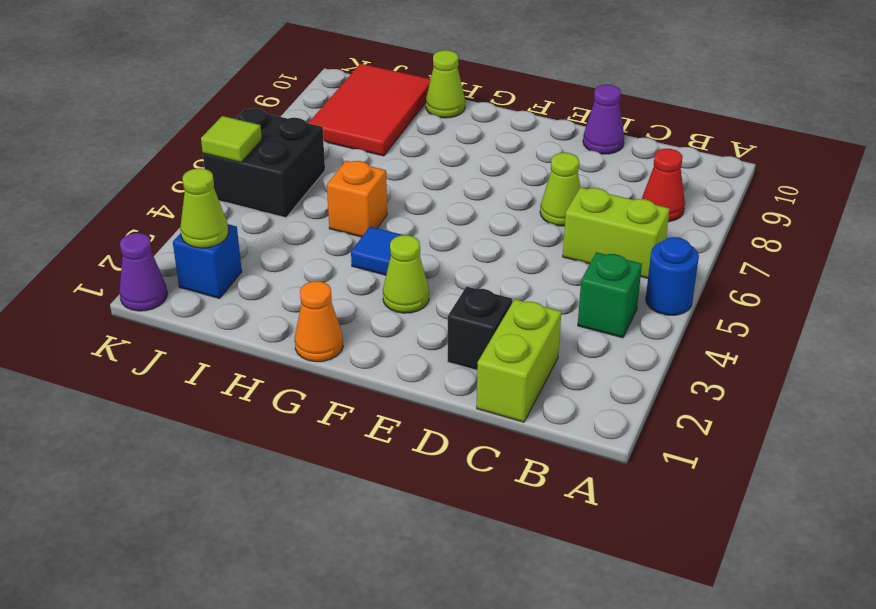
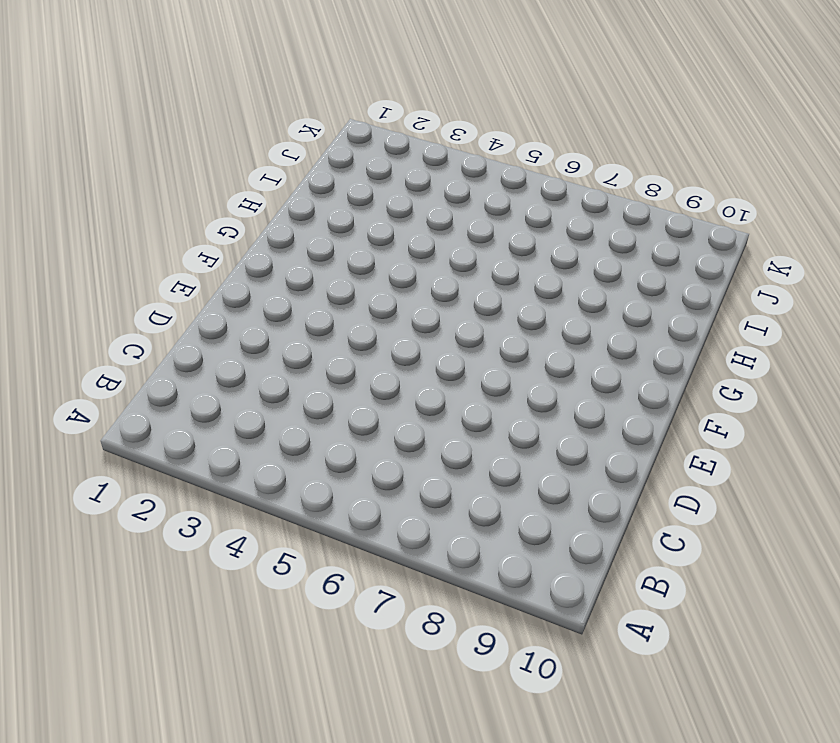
none -> blue round brick A5 level 1
none -> green brick B4 level 1
none -> lime brick B6:C6 level 1

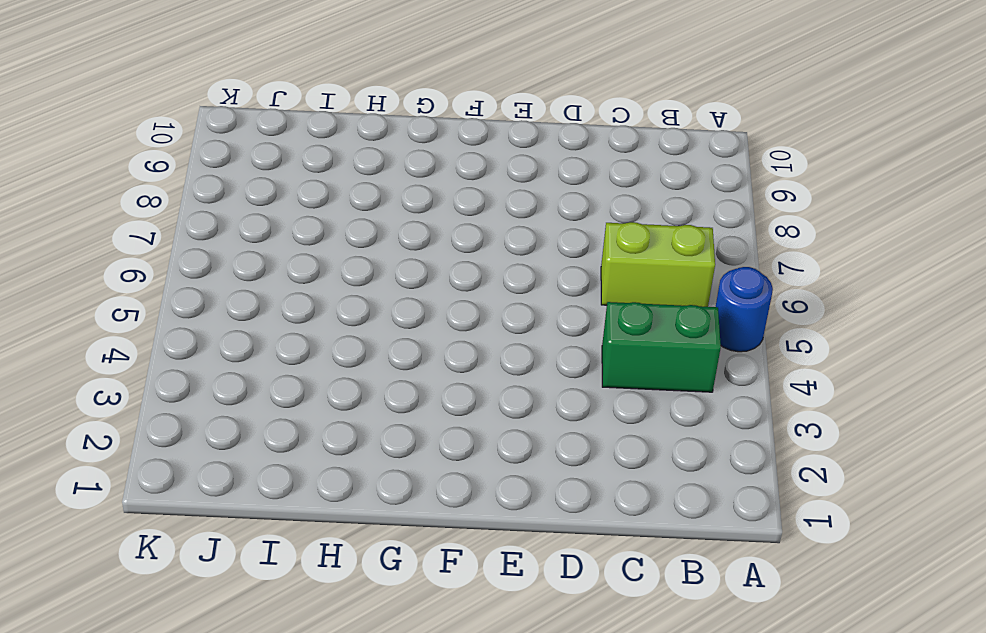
green brick B4:C4 level 1 -> green brick B4 level 1
none -> red cone B8 level 1
none -> lime brick C1:C2 level 1
none -> black brick D2 level 1

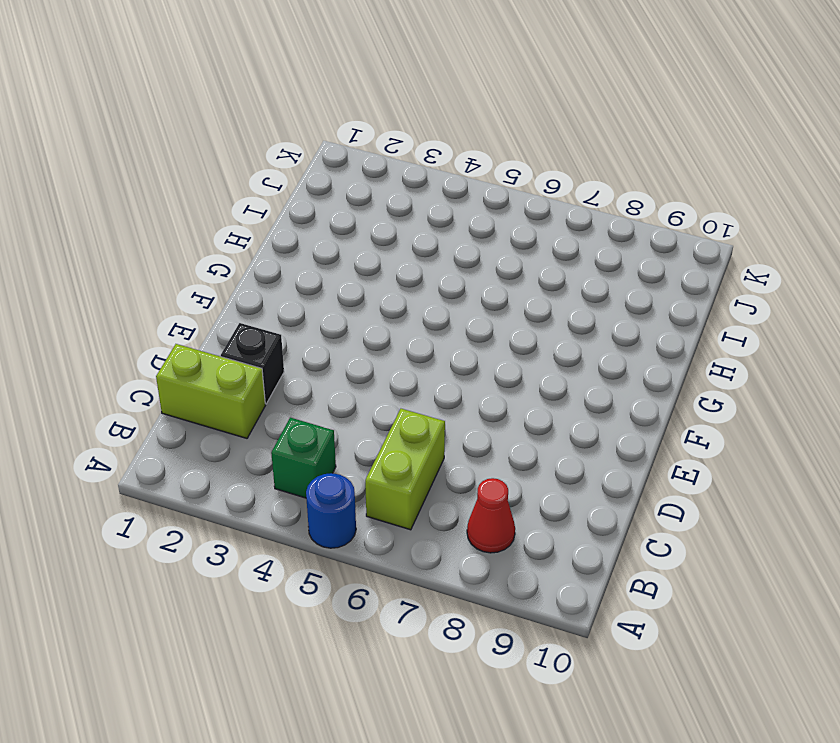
none -> lime cone D7 level 1
none -> purple cone D10 level 1
none -> lime cone F3 level 1

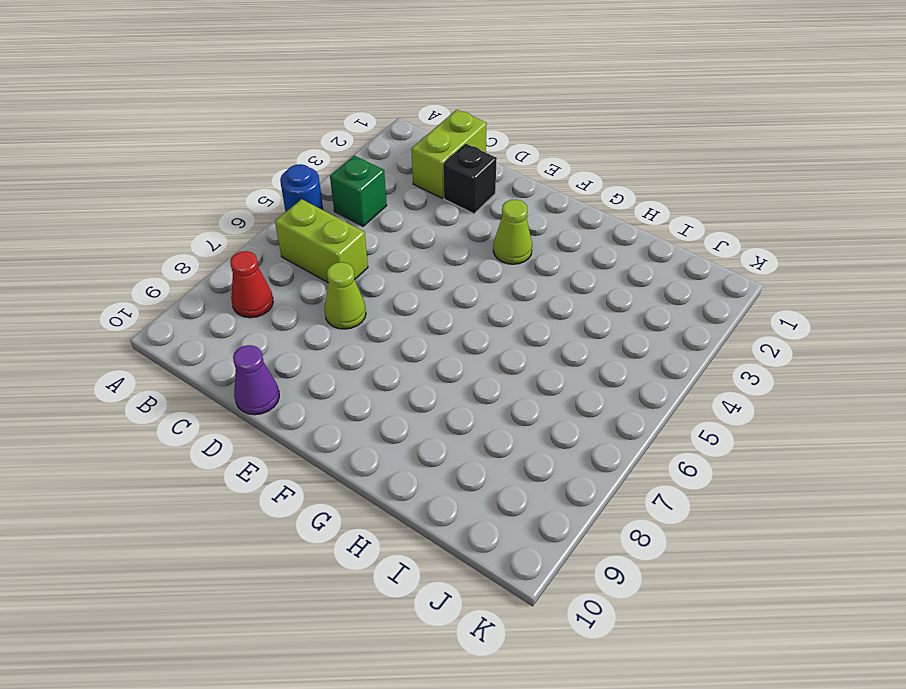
none -> orange cone G1 level 1
none -> blue tile G4 level 1
none -> orange brick H5 level 1

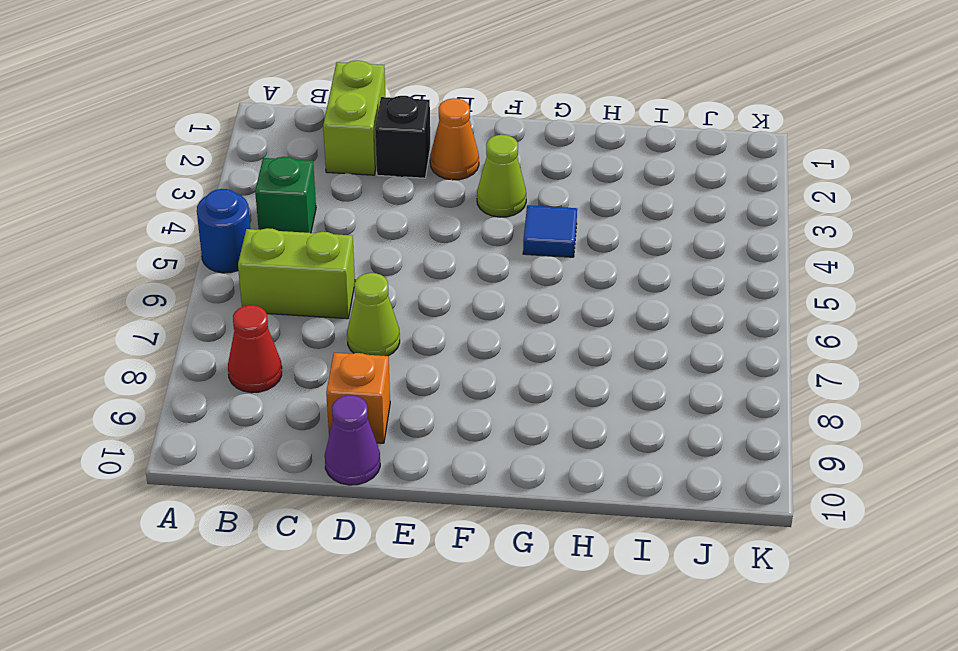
orange brick D9 level 1 -> orange brick H5 level 1
orange cone E2 level 1 -> orange cone G1 level 1
none -> lime cone H10 level 1
none -> red tile I8:J10 level 1
none -> blue brick J2 level 1

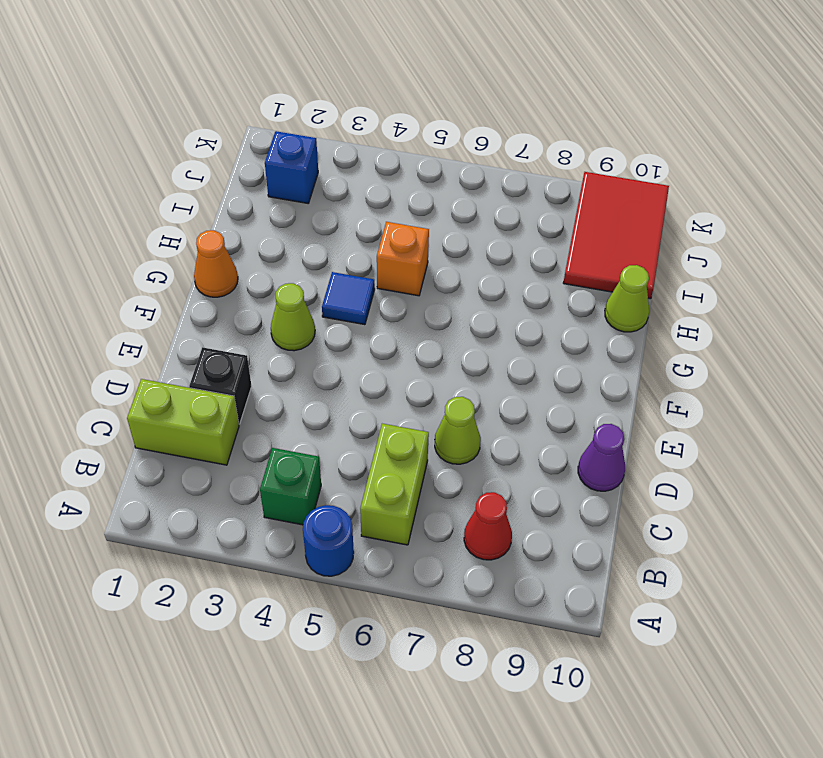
red tile I9:K10 level 1 -> red tile I8:J10 level 1
none -> black brick J5:K6 level 1
none -> purple cone K1 level 1
none -> lime cone J2 level 2

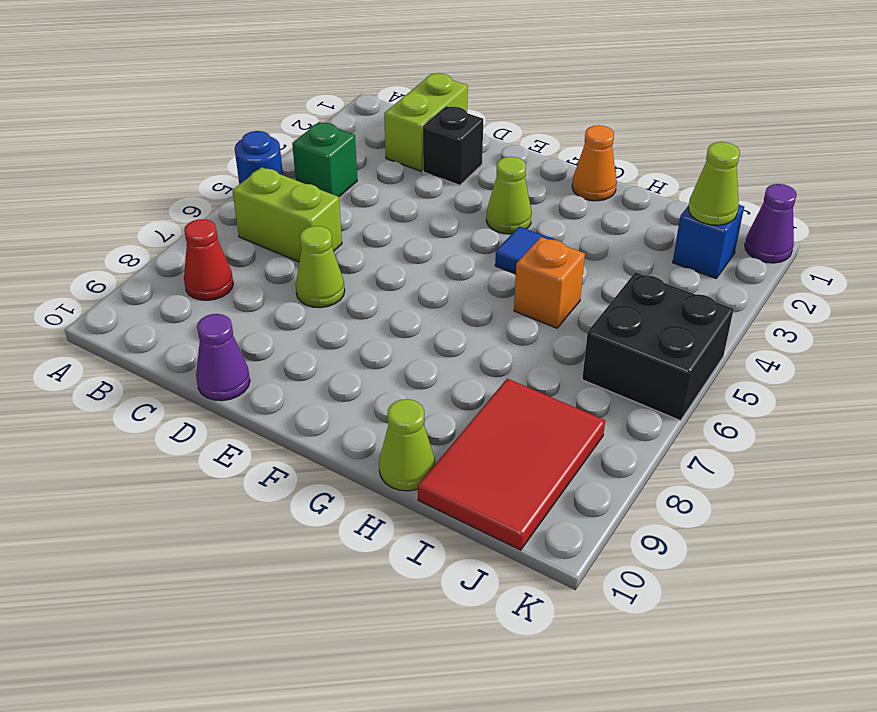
none -> lime tile K5 level 2

